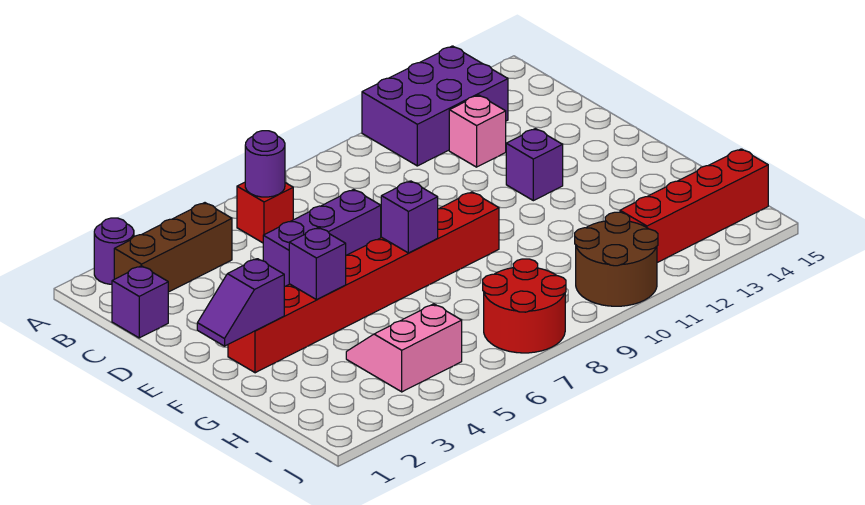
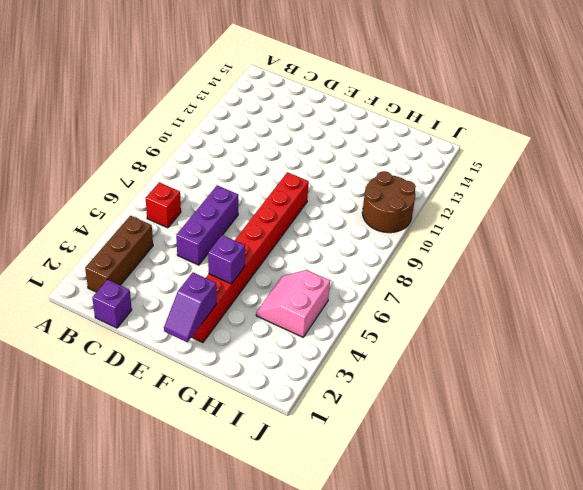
none -> purple round brick A2 level 1
none -> purple brick A11:B13 level 1
none -> pink brick C12 level 1

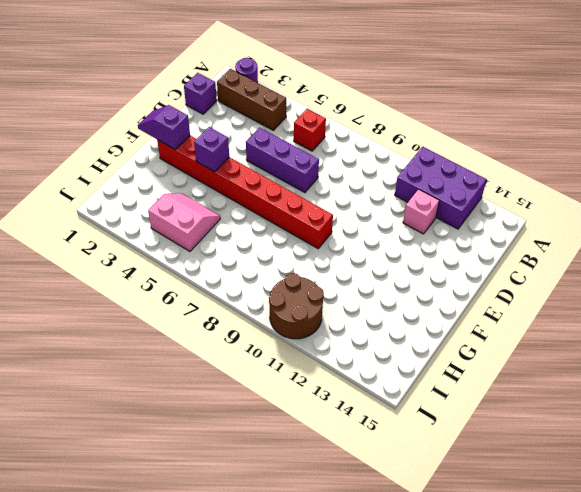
none -> purple brick E12 level 1
none -> red round brick I7:J8 level 1
none -> red brick I12:I15 level 1

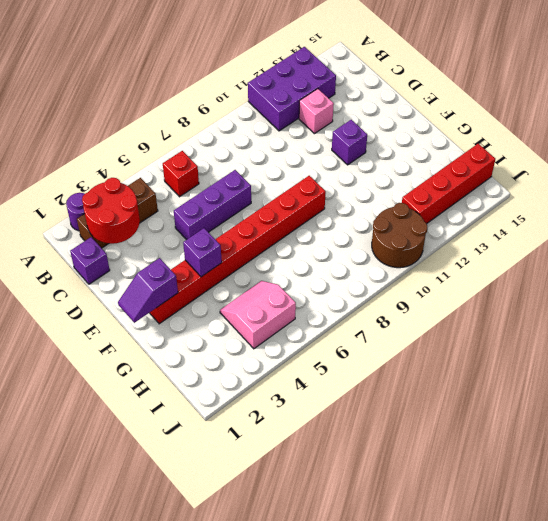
red round brick B2:C3 level 2 -> red round brick I7:J8 level 1
none -> purple round brick B6 level 2
none -> purple brick F7 level 2

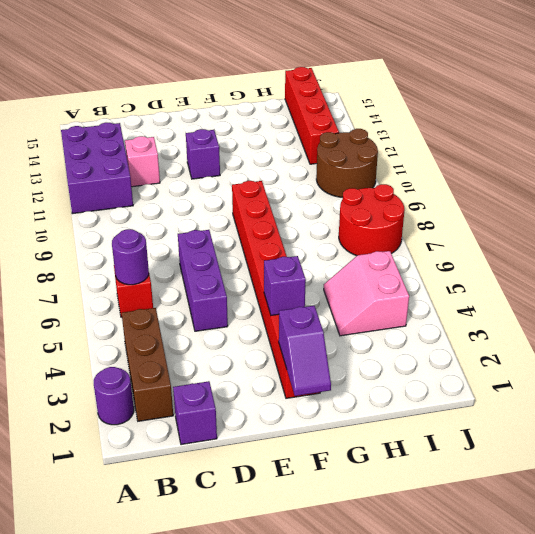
none -> purple brick F7 level 2

